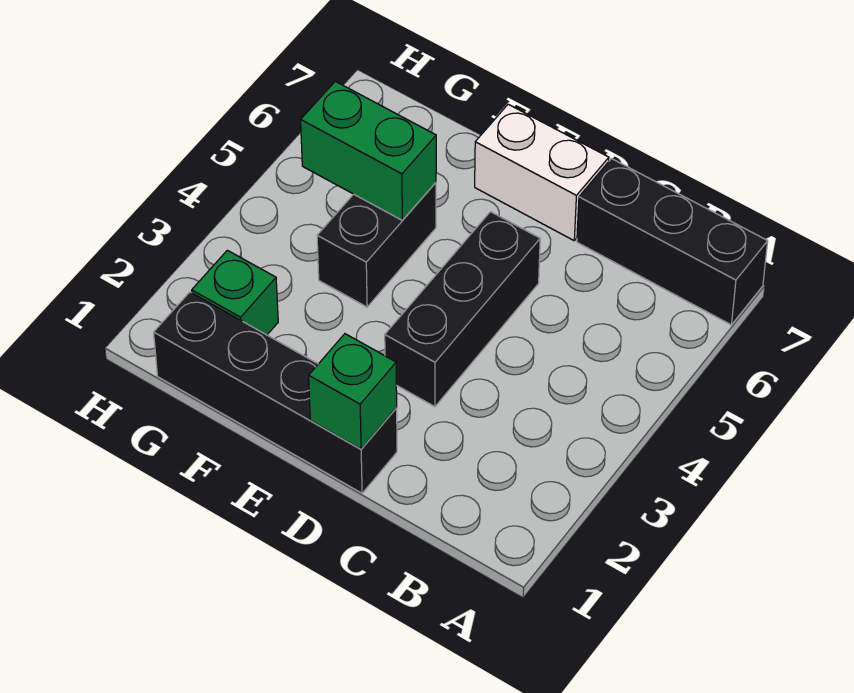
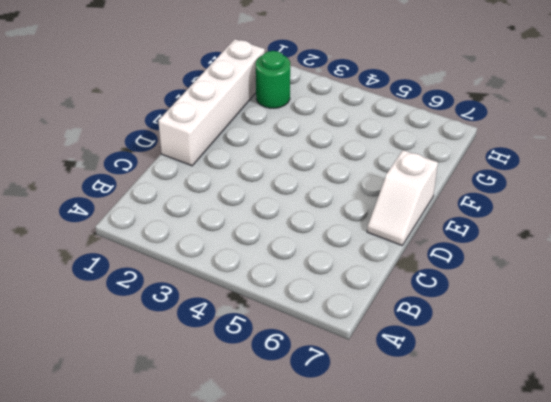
white brick D1:G1 level 1 -> black brick D1:G1 level 1
white slope D7:E7 level 1 top E -> white brick D7:E7 level 1
green round brick G2 level 1 -> green brick G2 level 1
none -> black brick A7:C7 level 1
none -> black brick D3:D5 level 1

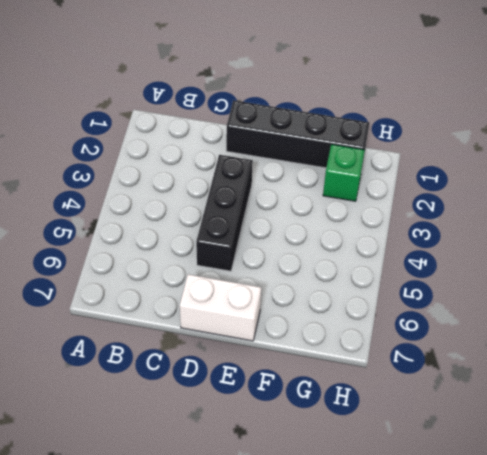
none -> black brick A7:C7 level 1
none -> black brick F4:F5 level 1

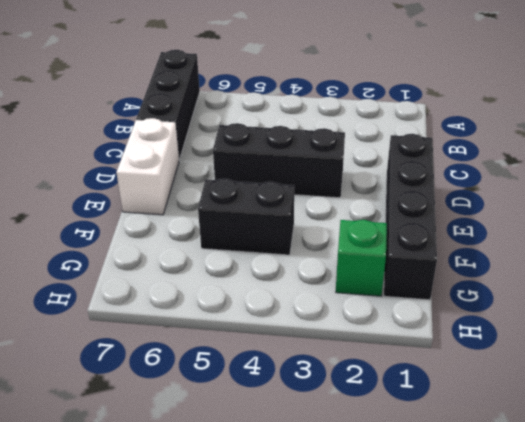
none -> green brick D1 level 2
none -> green brick F5:G5 level 2

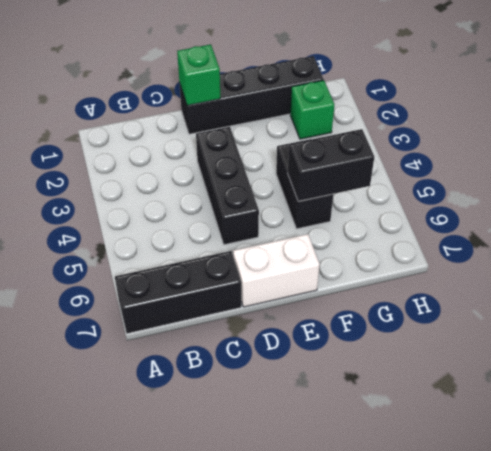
black brick F5:G5 level 2 -> green brick F5:G5 level 2

